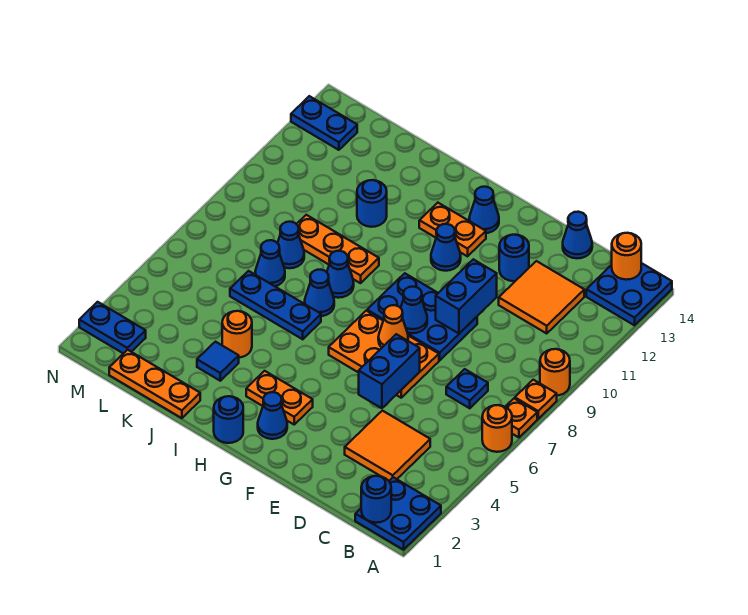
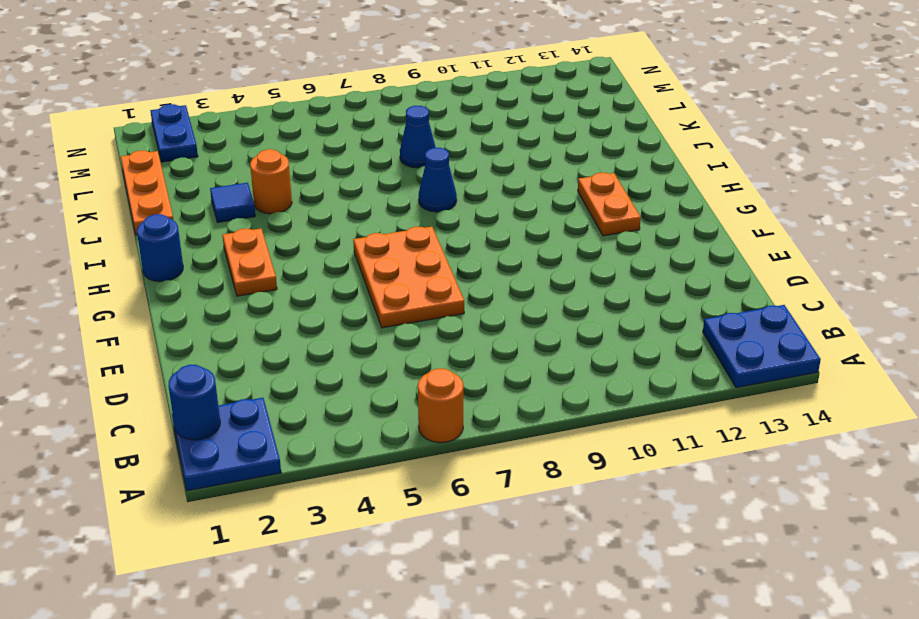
none -> orange plate A7 level 1
none -> orange plate A8 level 1
none -> orange round brick A9 level 1
none -> orange tile C3:D4 level 1

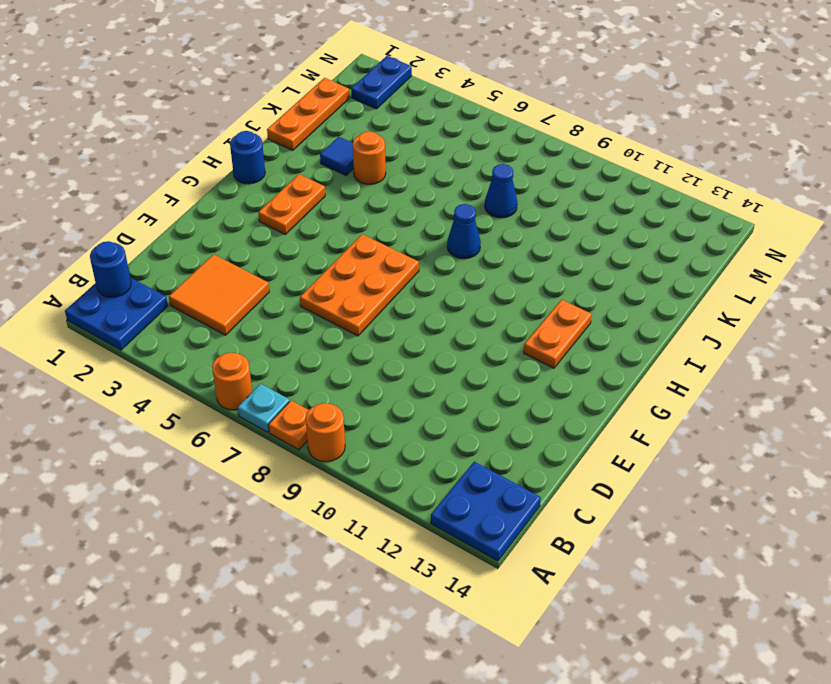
cyan plate A7 level 1 -> orange plate A7 level 1
none -> blue plate C7 level 1
none -> orange tile C11:D12 level 1
none -> blue cone D14 level 1
none -> blue plate E8:G9 level 1

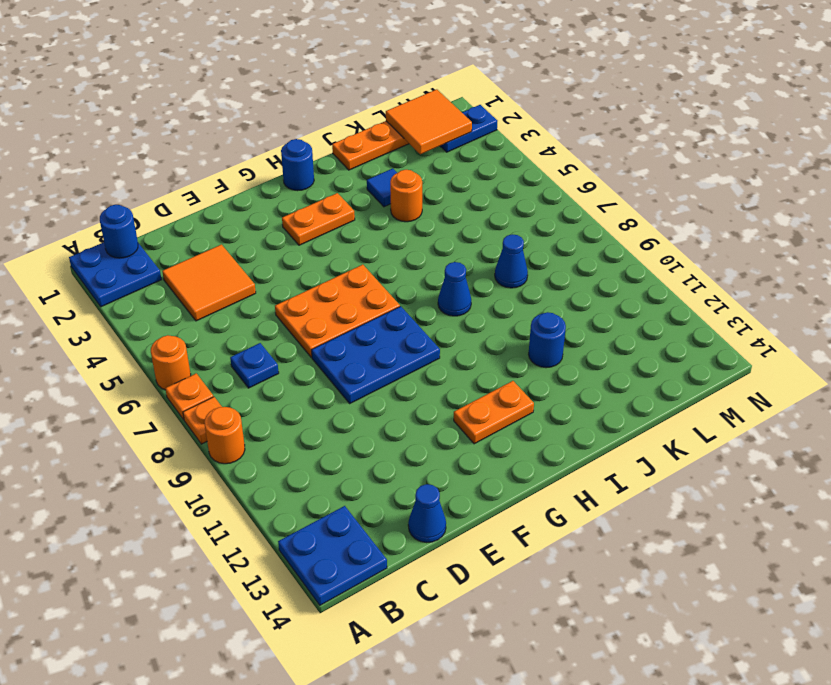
orange tile L1:M2 level 2 -> orange tile C11:D12 level 1
none -> blue round brick E12 level 1
none -> blue cone G2 level 1
none -> blue cone G11 level 1
none -> blue cone G13 level 1

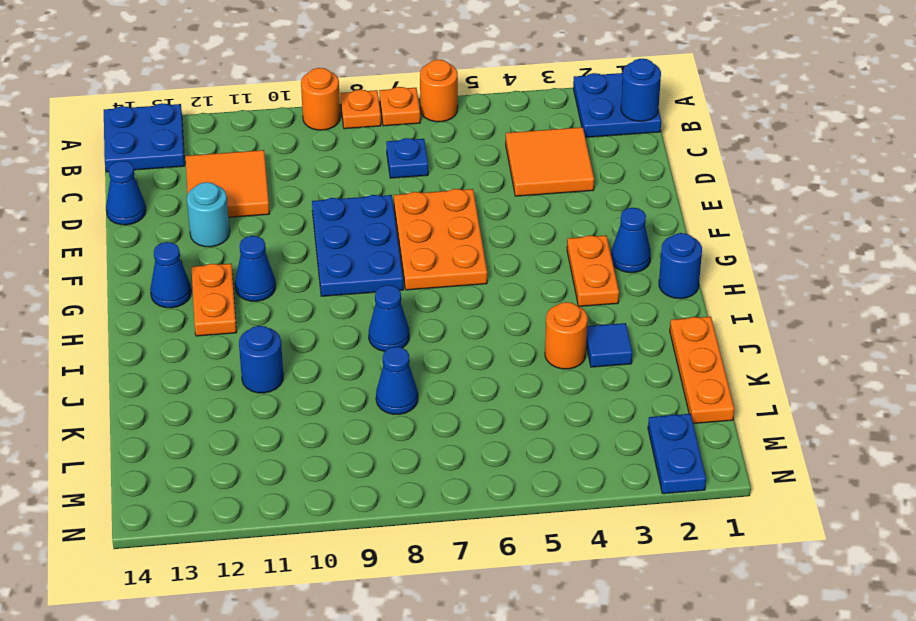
cyan round brick E12 level 1 -> blue round brick E12 level 1
none -> blue plate I6:K6 level 1
none -> blue cone I7 level 1
none -> orange plate I9:K9 level 1
none -> blue cone K7 level 1

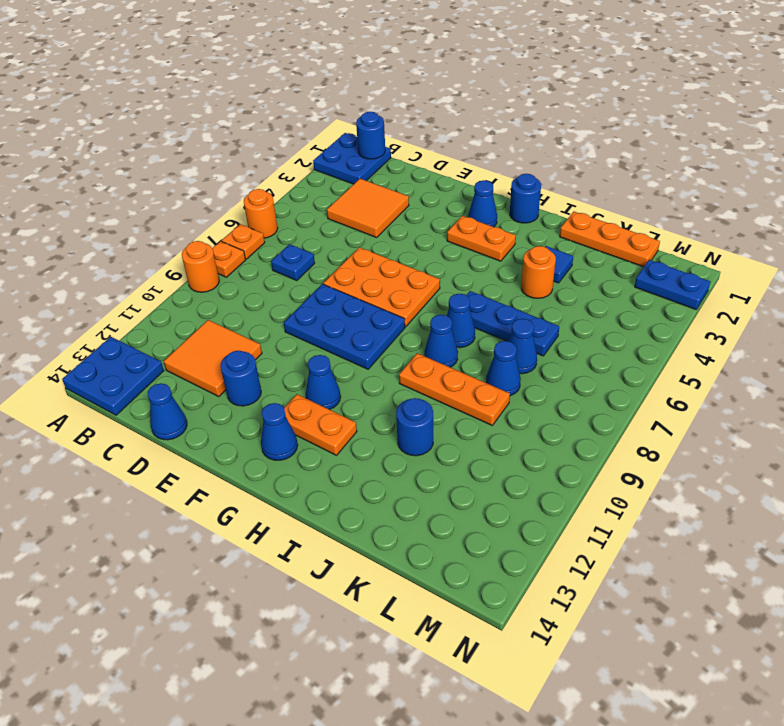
none -> blue plate M13:N13 level 1
none -> orange round brick B14 level 2
none -> blue brick E5:E6 level 2
none -> blue brick E9:E10 level 2

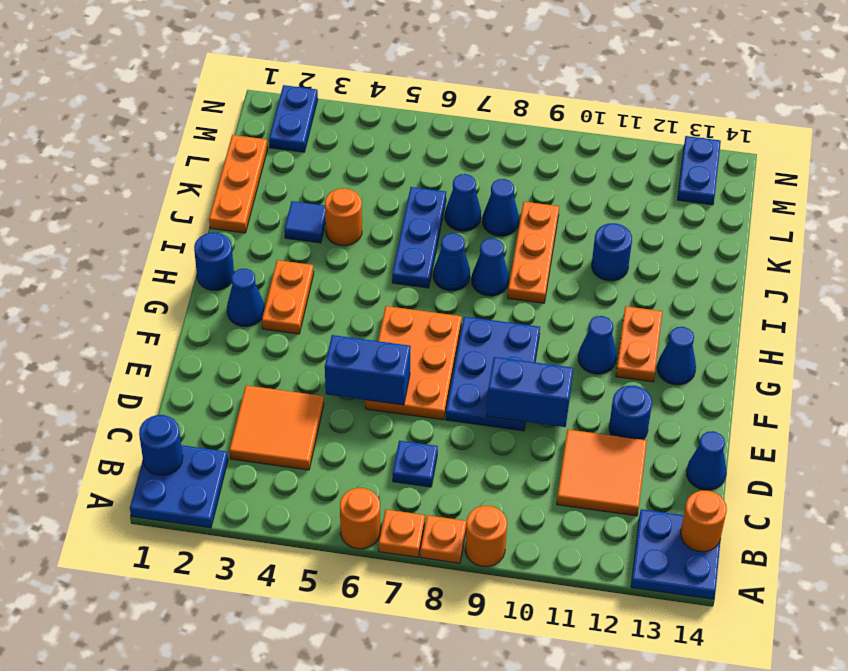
none -> orange cone F7 level 2
none -> blue cone F8 level 2

